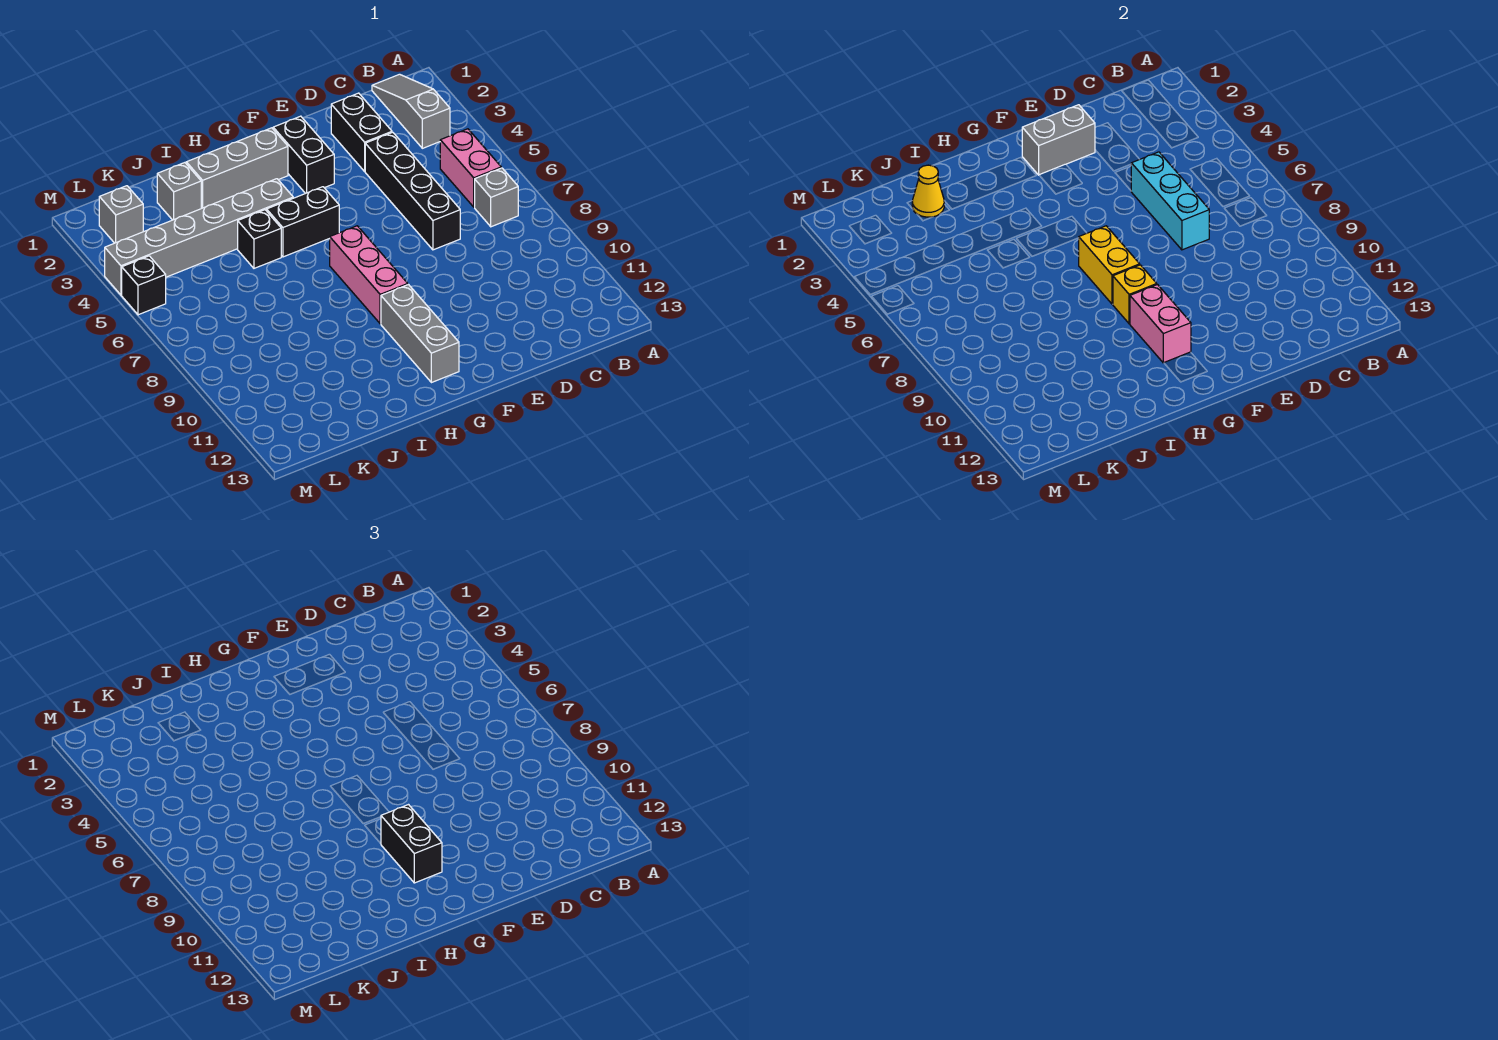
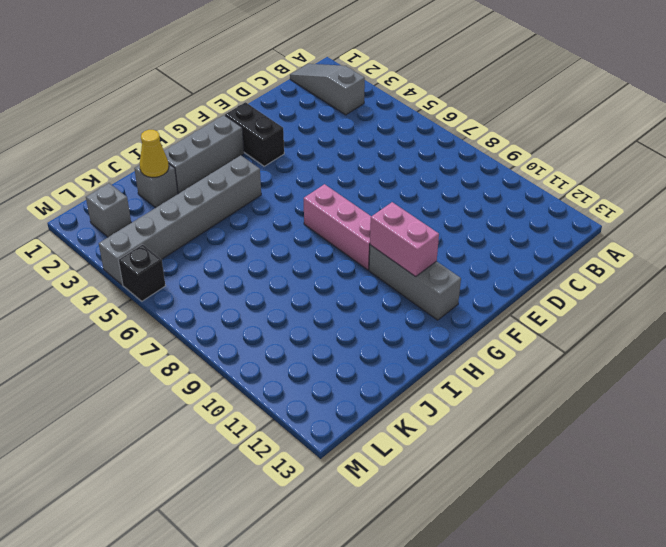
none -> pink brick B5:B6 level 1
none -> grey brick B7 level 1
none -> black brick D2:D3 level 1

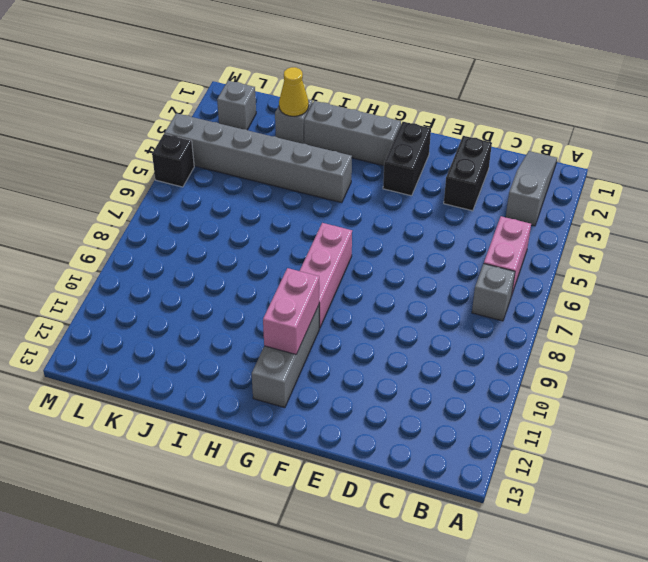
none -> black brick D4:D7 level 1
none -> black brick G5:H5 level 1
none -> black brick I5 level 1

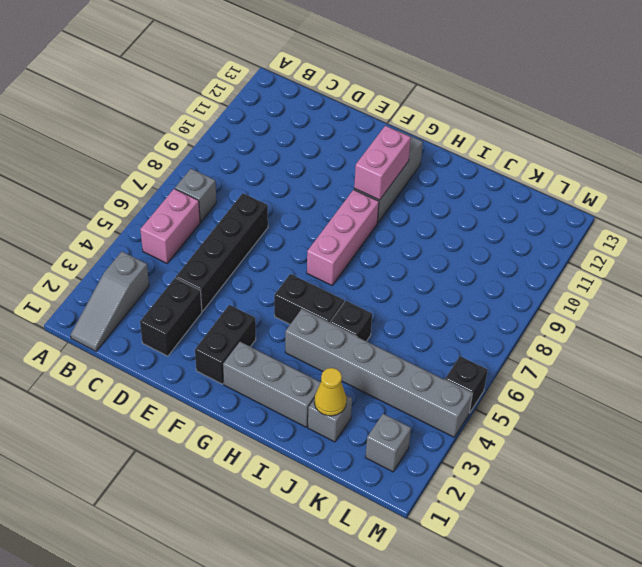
none -> cyan brick D5:D7 level 2
none -> grey brick E2:F2 level 2
none -> yellow brick G7:G8 level 2

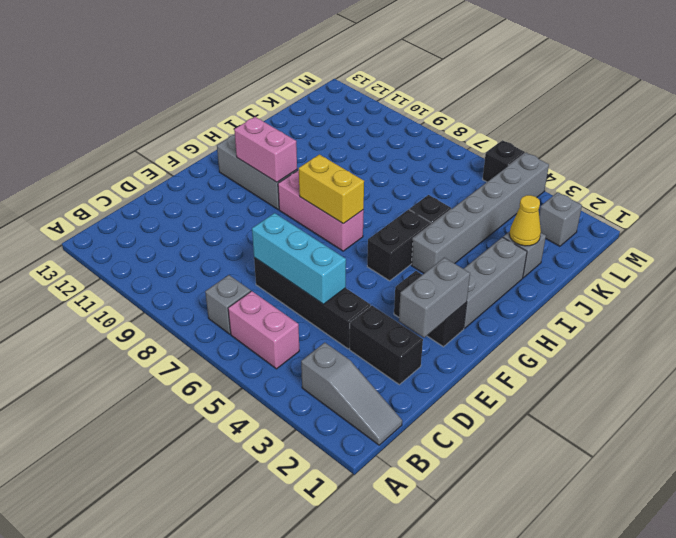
none -> yellow brick G9 level 2
none -> black brick G10:G11 level 3

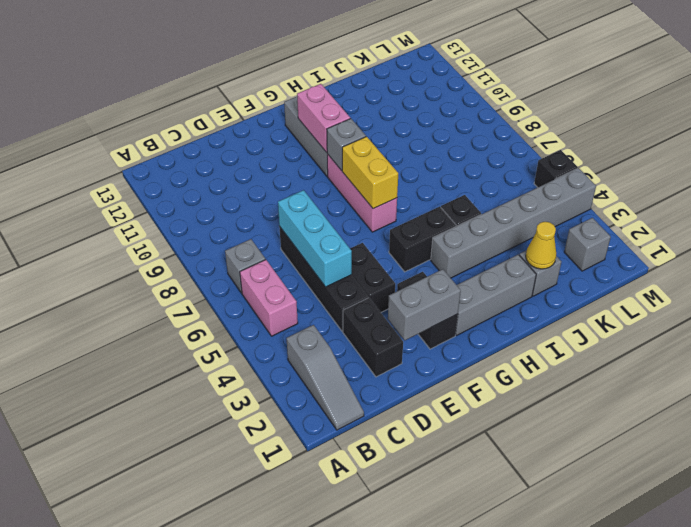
black brick E4:E5 level 1 -> black brick G10:G11 level 3
grey brick G9 level 2 -> yellow brick G9 level 2

